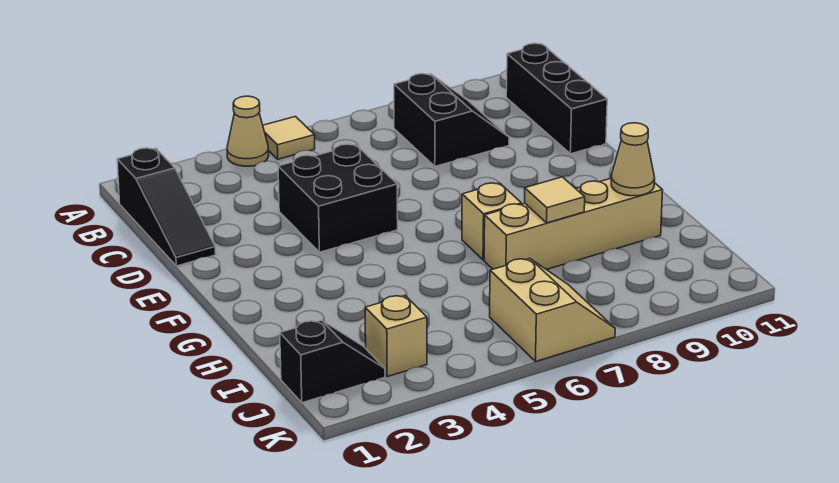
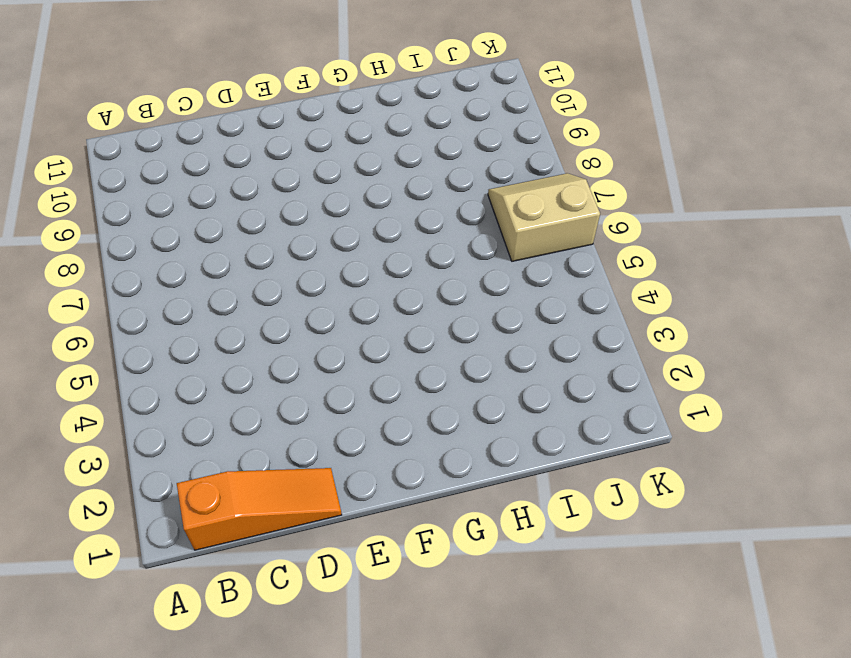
orange slope B1:D1 level 1 top B -> black slope B1:D1 level 1 top B
none -> tan cone A4 level 1
none -> tan tile A5 level 1
none -> black slope B8:C9 level 1 top 8

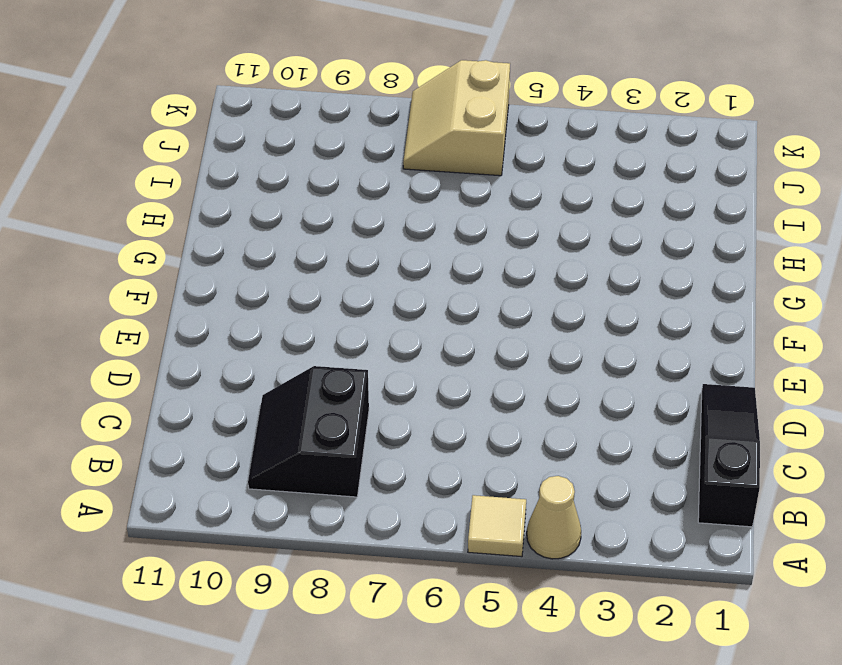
none -> black brick B11:D11 level 1
none -> black brick D4:E5 level 1
none -> tan brick G7 level 1

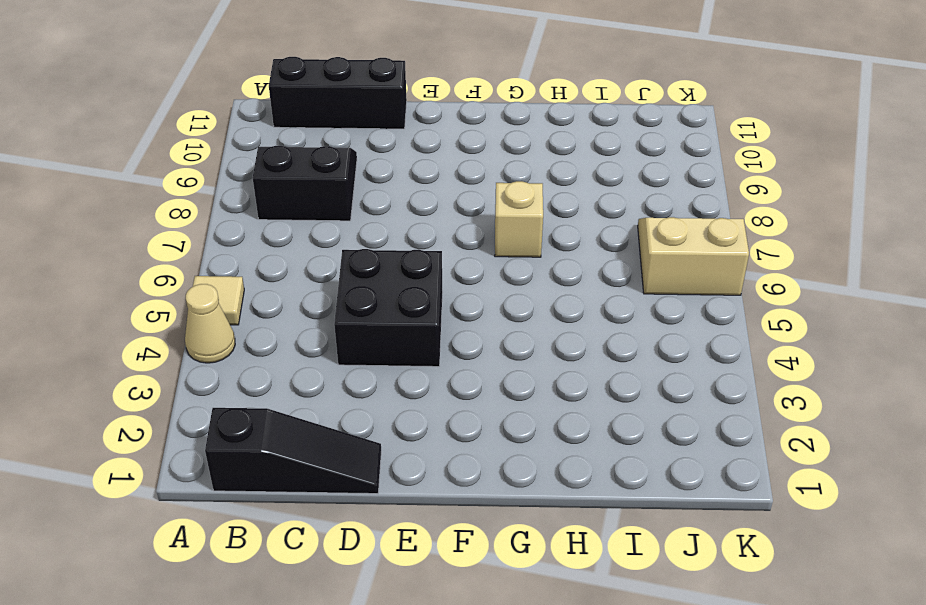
none -> tan brick H7:H10 level 1
none -> black slope J1:J2 level 1 top 1
none -> tan brick J3 level 1

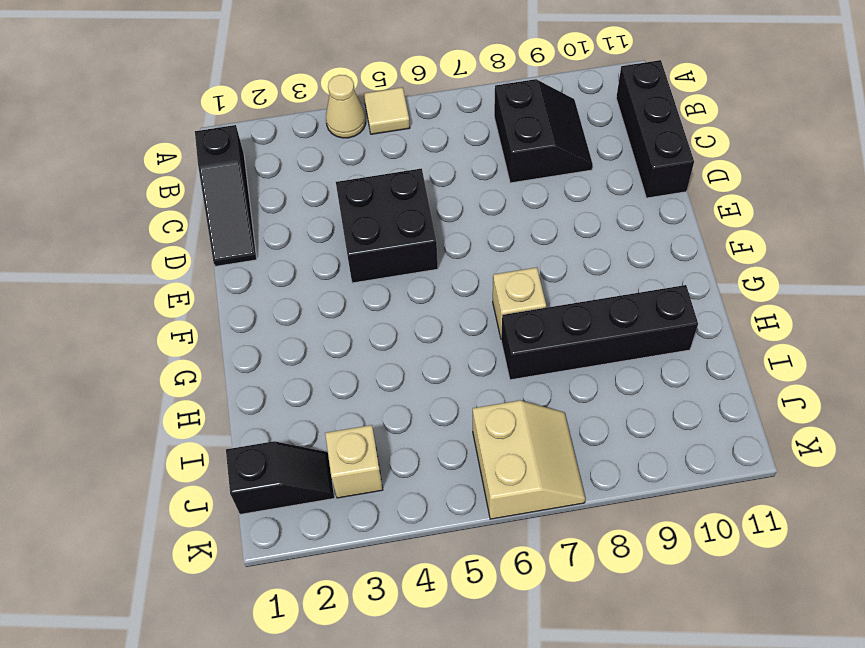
black brick H7:H10 level 1 -> tan brick H7:H10 level 1
none -> tan tile H8 level 2
none -> tan cone H10 level 2

